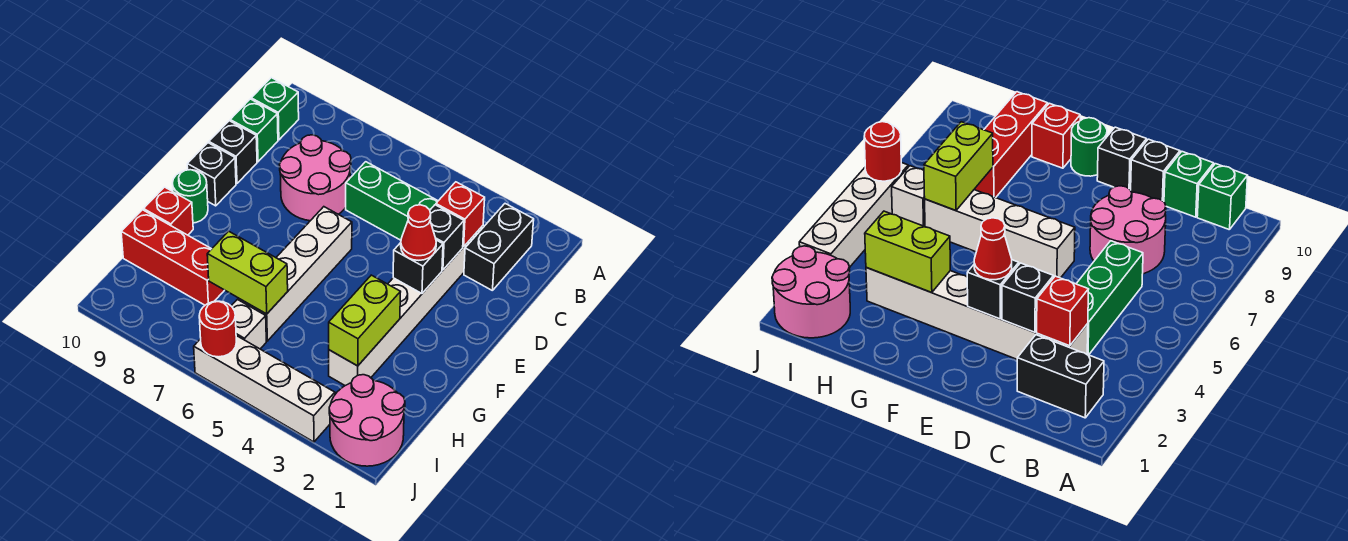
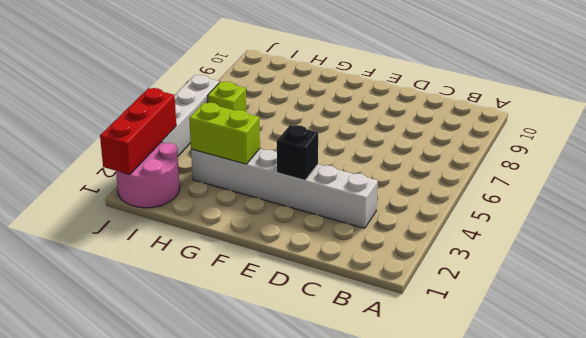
lime brick I6 level 1 -> white brick I6 level 1
red brick J1:J3 level 2 -> red brick H8:H10 level 1
none -> black brick B2:C2 level 1
none -> green brick B10 level 1
none -> green brick C4:C6 level 1

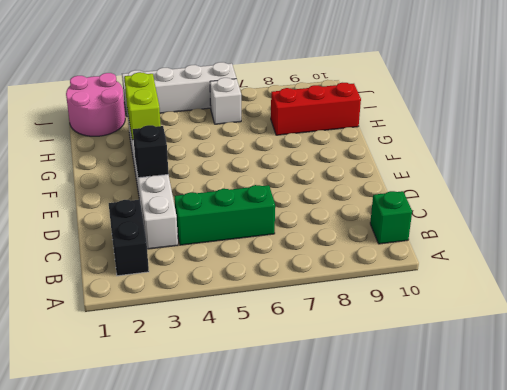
none -> pink round brick C7:D8 level 1
none -> green brick C10 level 1
none -> black brick D10 level 1

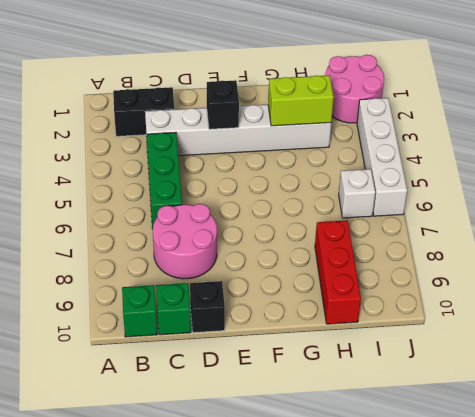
none -> white brick E6:H6 level 1
none -> black brick E10 level 1
none -> green round brick F10 level 1

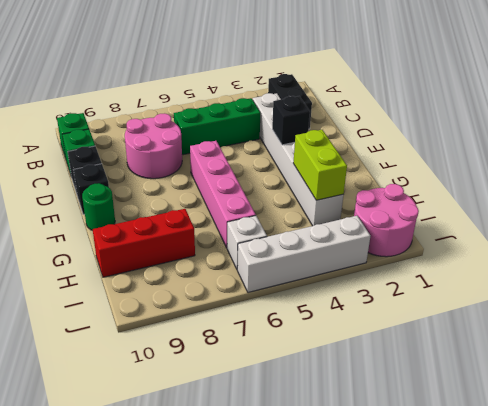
pink brick E6:H6 level 1 -> white brick E6:H6 level 1
none -> red brick G10 level 1
none -> red brick C3 level 2
none -> black brick D3 level 2

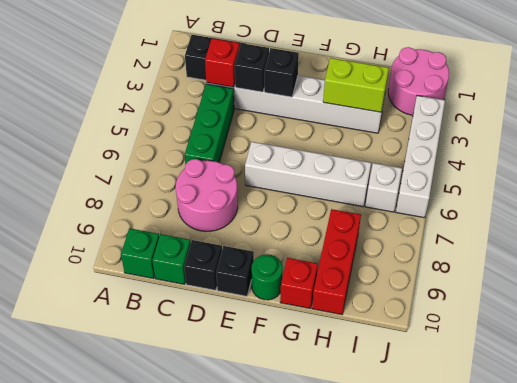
none -> lime brick H6:H7 level 2
none -> red round brick J6 level 2
none -> red cone E3 level 3

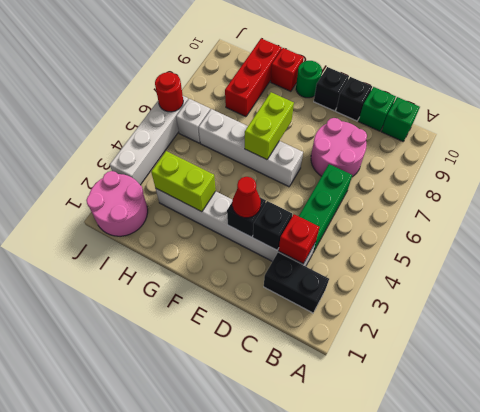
lime brick F6:F7 level 2 -> lime brick H6:H7 level 2

